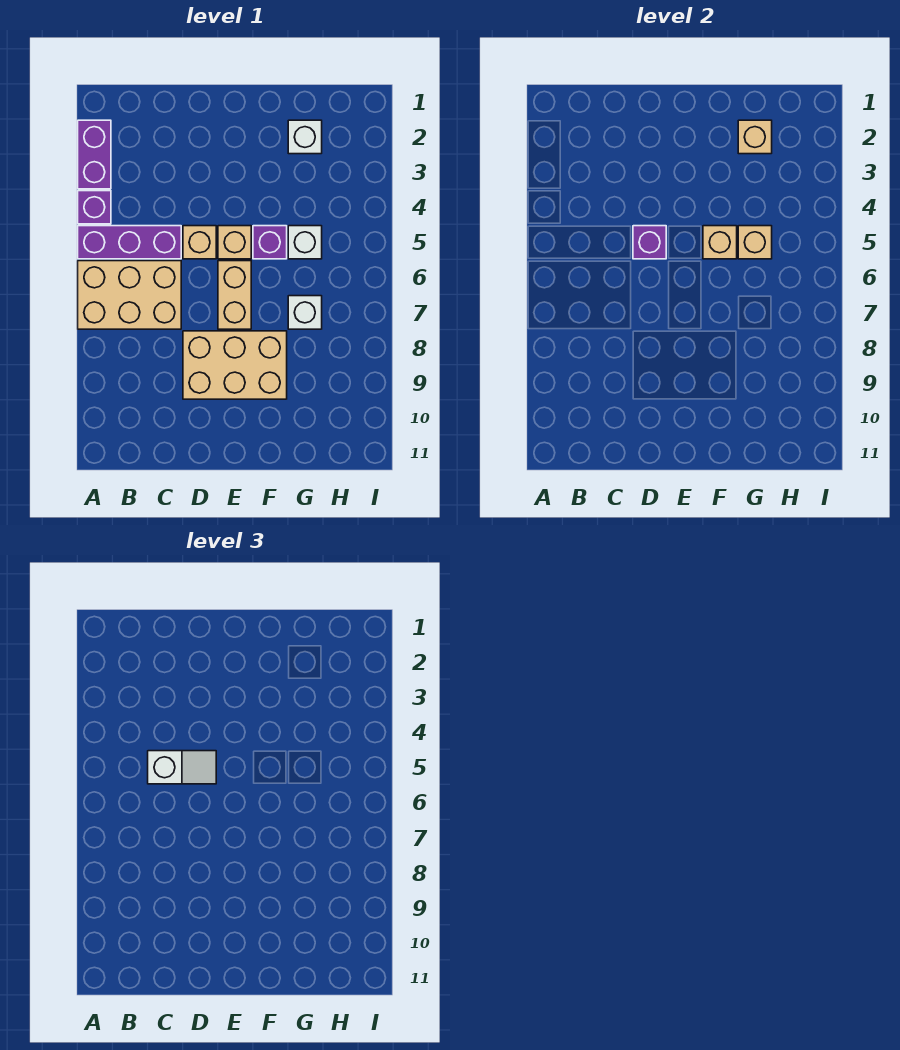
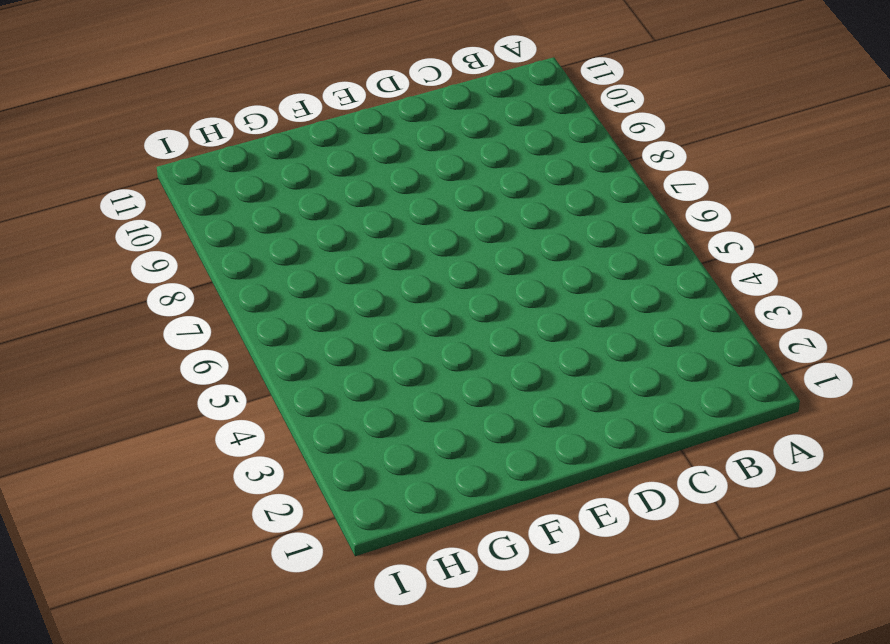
none -> purple brick A2:A3 level 1
none -> purple brick A4 level 1
none -> purple brick A5:C5 level 1

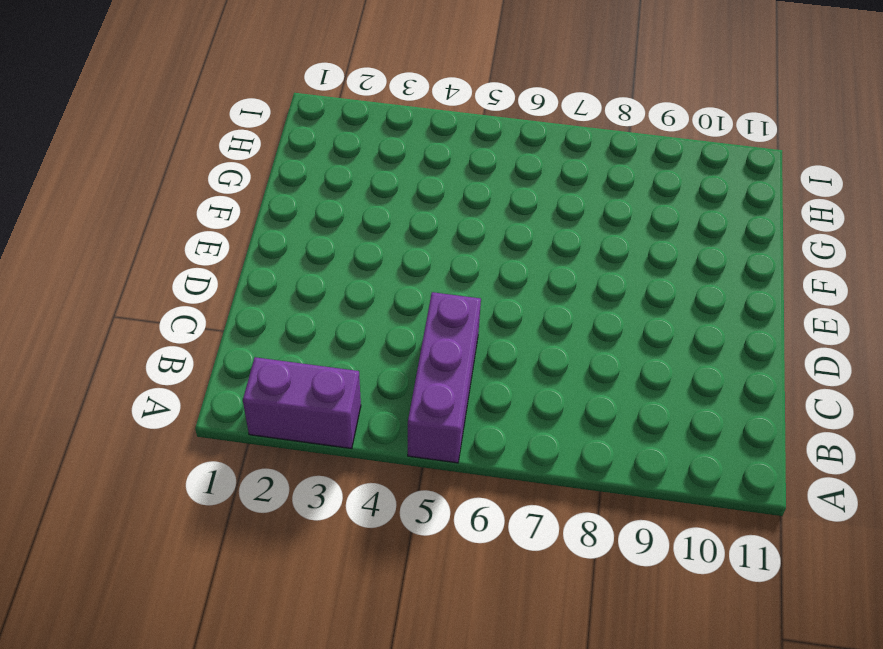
none -> purple brick A4 level 1
none -> tan brick A6:C7 level 1
none -> tan brick D5 level 1

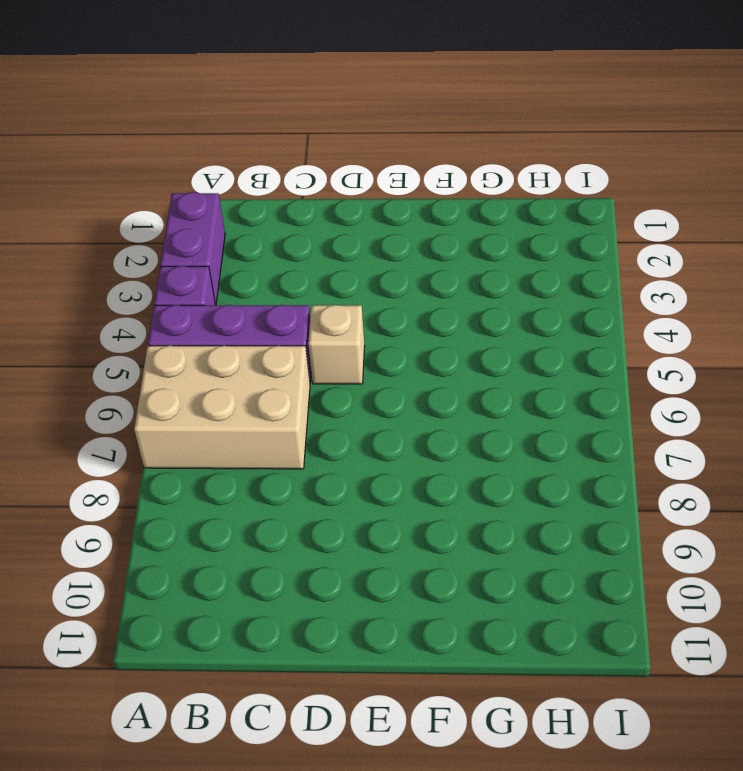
none -> tan brick D8:F9 level 1
none -> tan brick E5 level 1
none -> tan brick E6:E7 level 1

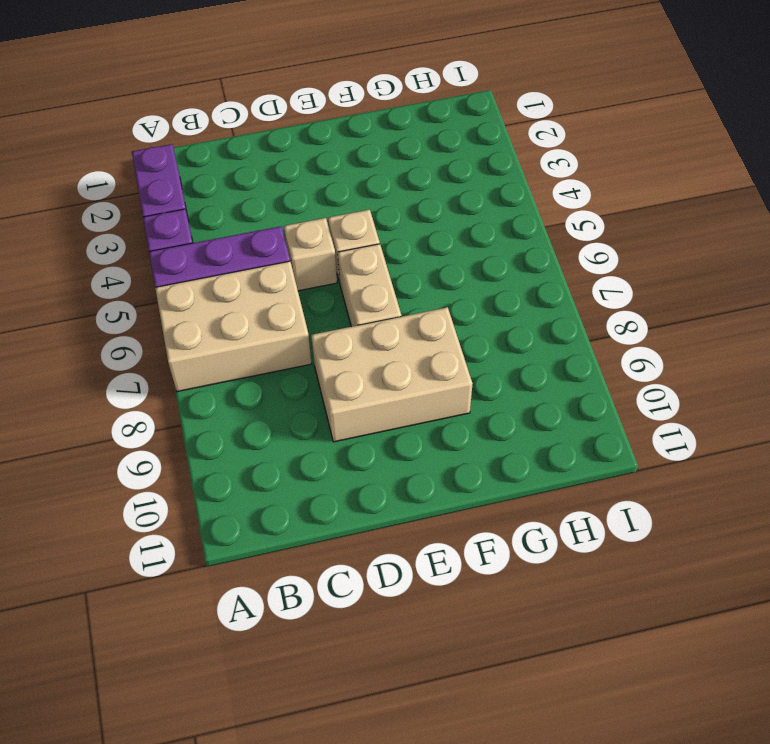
none -> purple brick F5 level 1
none -> white brick G2 level 1
none -> white brick G5 level 1

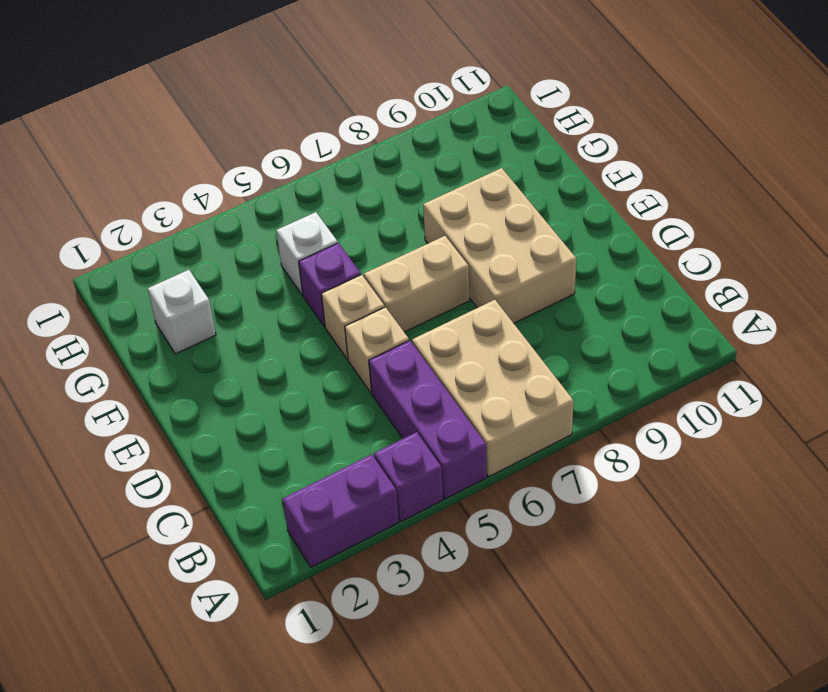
none -> white brick G7 level 1
none -> purple brick D5 level 2
none -> tan brick F5 level 2

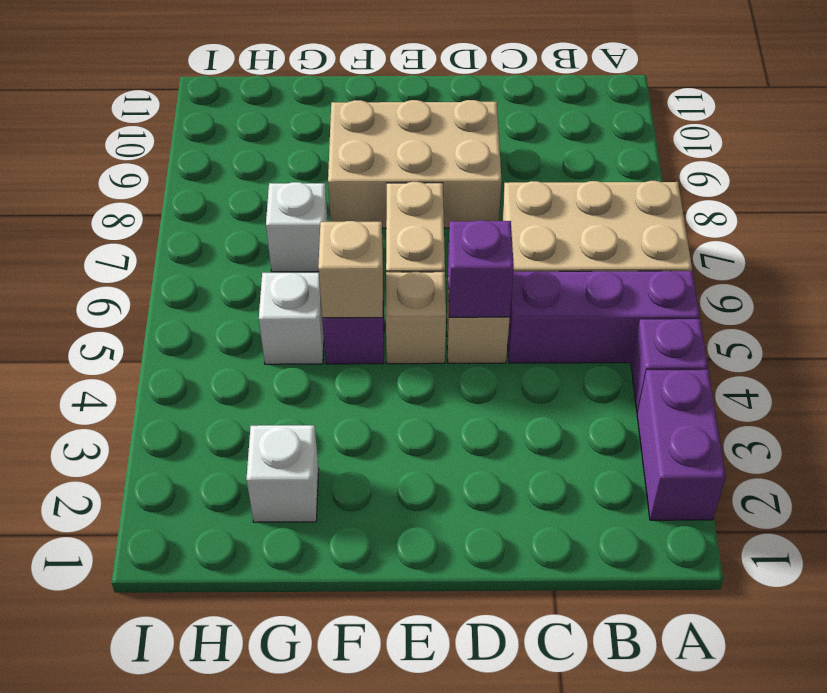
none -> tan brick G2 level 2
none -> tan brick G5 level 2
none -> white slope C5:D5 level 3 top C

